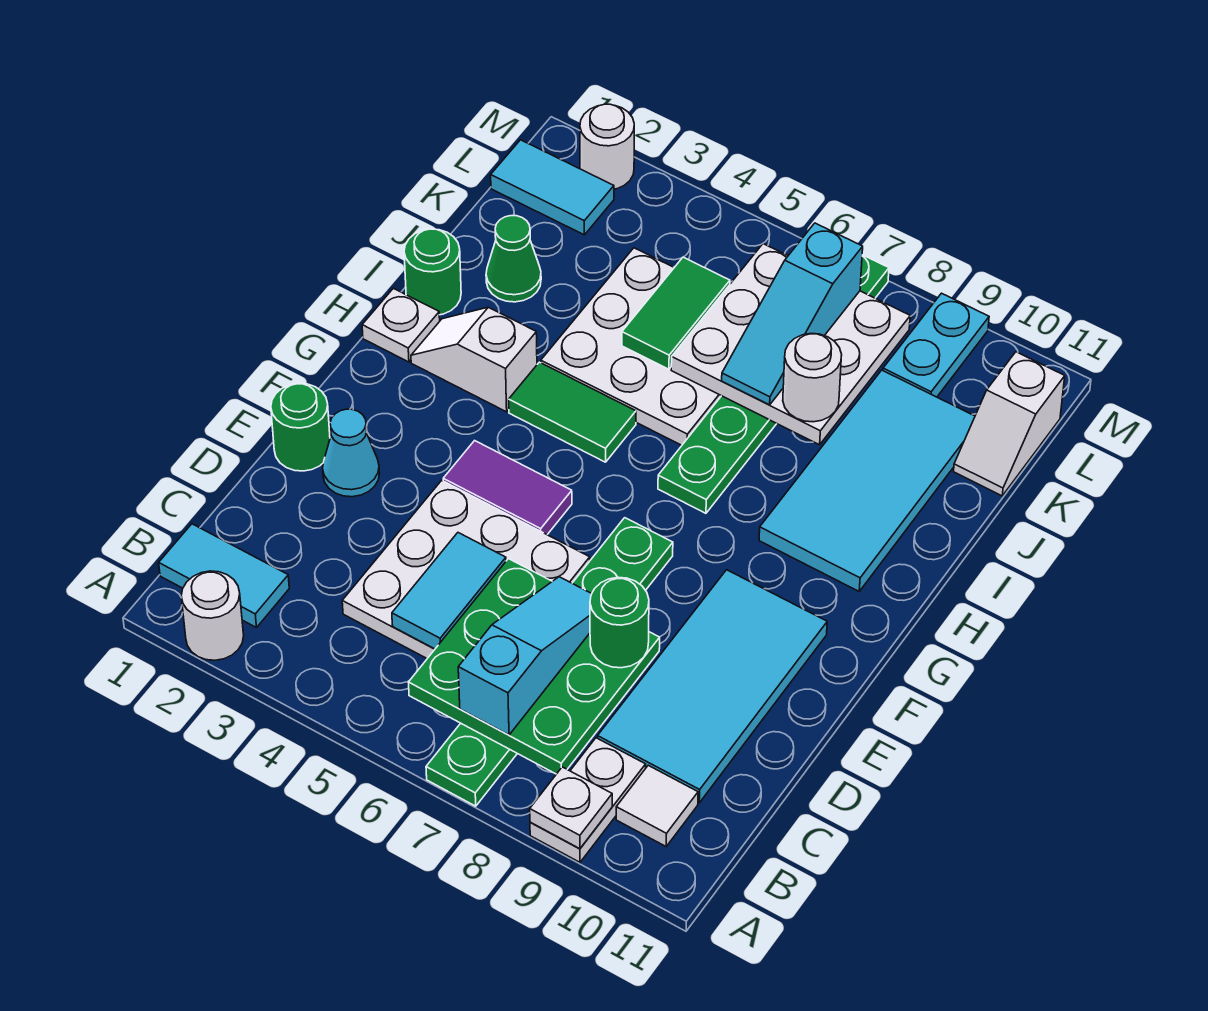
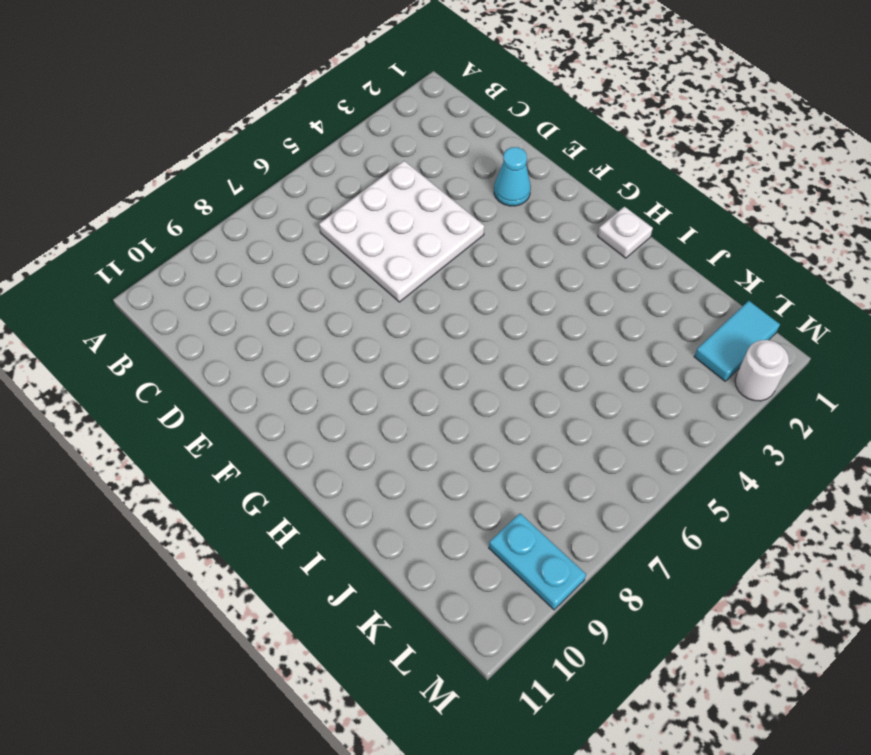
none -> white round brick A2 level 1
none -> green plate A7:F7 level 1
none -> white plate A9:B9 level 1
none -> cyan tile B1:B2 level 1

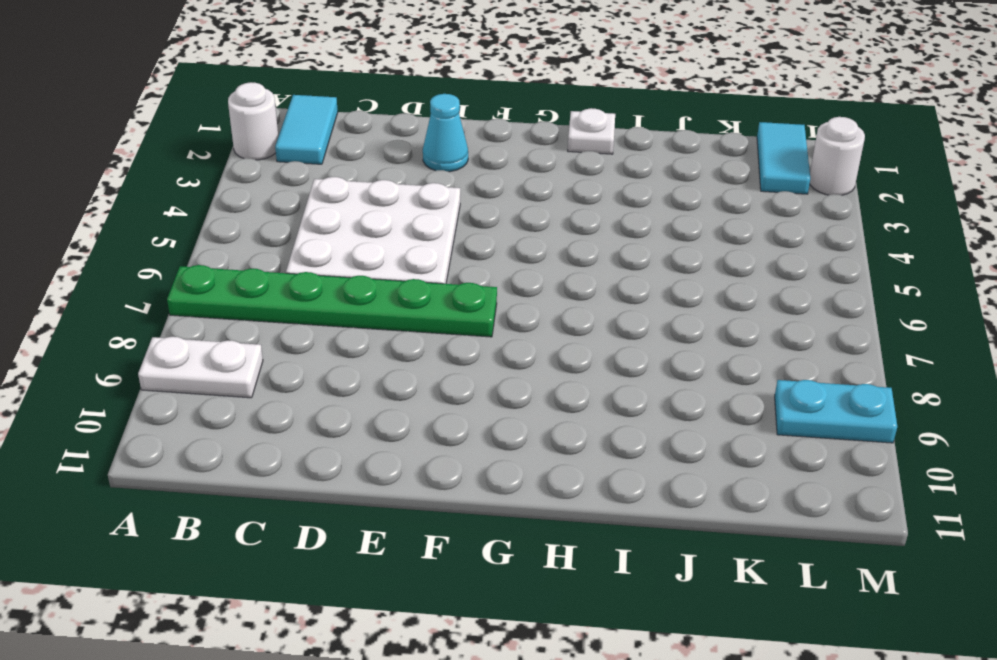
none -> white tile B10 level 1
none -> cyan tile C9:F10 level 1
none -> green round brick E1 level 1
none -> purple tile F4:F5 level 1

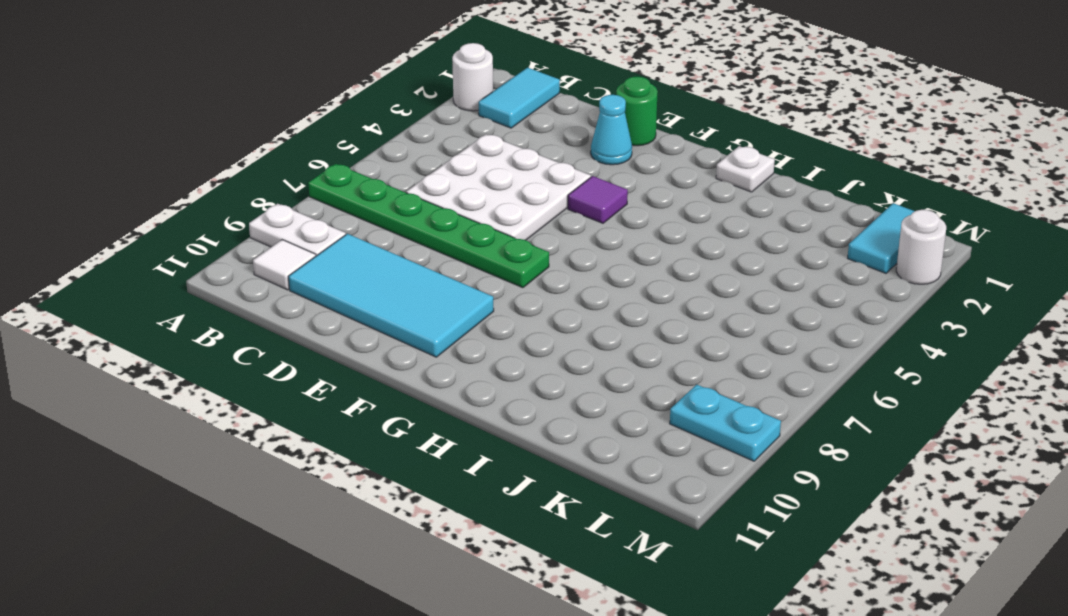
purple tile F4 level 1 -> purple tile F4:F5 level 1
none -> white slope H2:H3 level 1 top 3
none -> green tile H4:H5 level 1
none -> green plate H7:M7 level 1
none -> cyan tile H9:K10 level 1

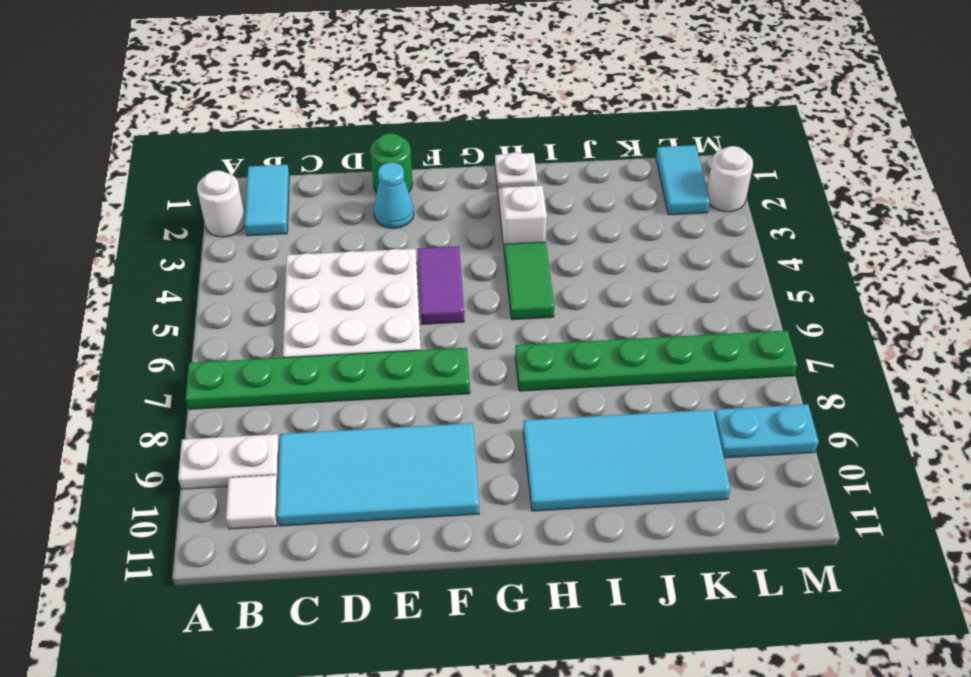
none -> green round brick I1 level 1
none -> white plate I4:K6 level 1
none -> green cone J2 level 1
none -> white slope K11:L11 level 1 top L

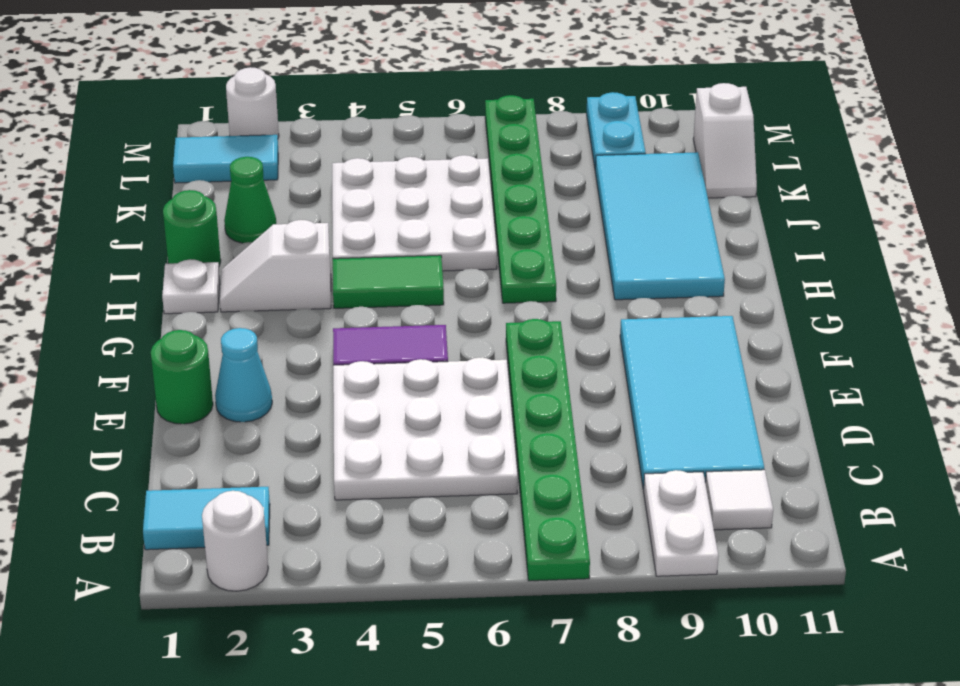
none -> white plate A9 level 2
none -> green plate B6:D8 level 2
none -> cyan tile C5:D5 level 2
none -> green tile J5:K5 level 2

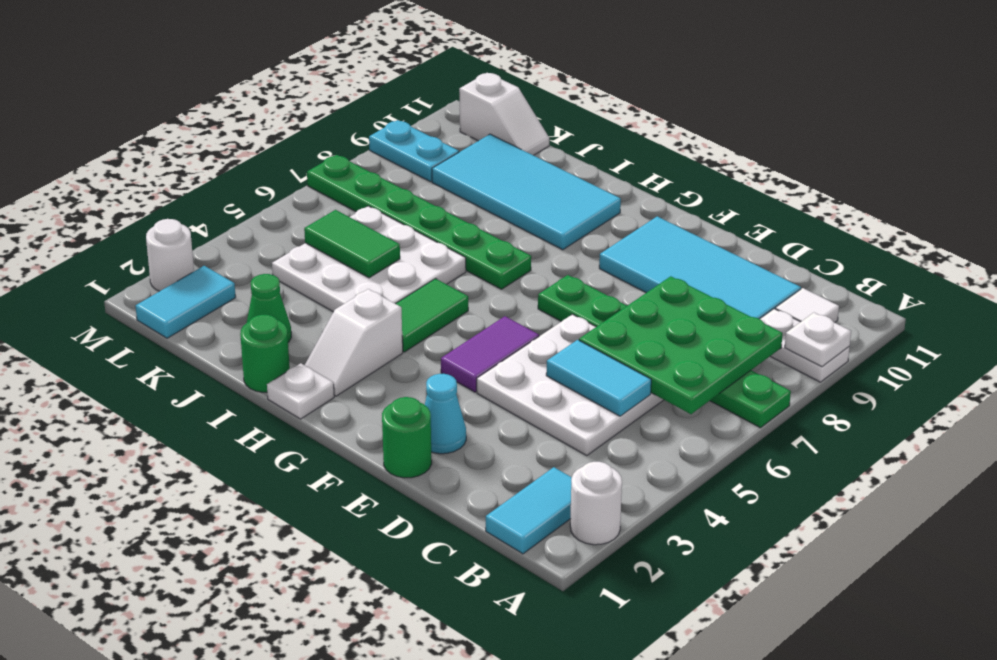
none -> white plate J6:L8 level 2
none -> cyan slope B7:D7 level 3 top B
none -> green round brick D8 level 3
none -> cyan slope J7:L7 level 3 top L

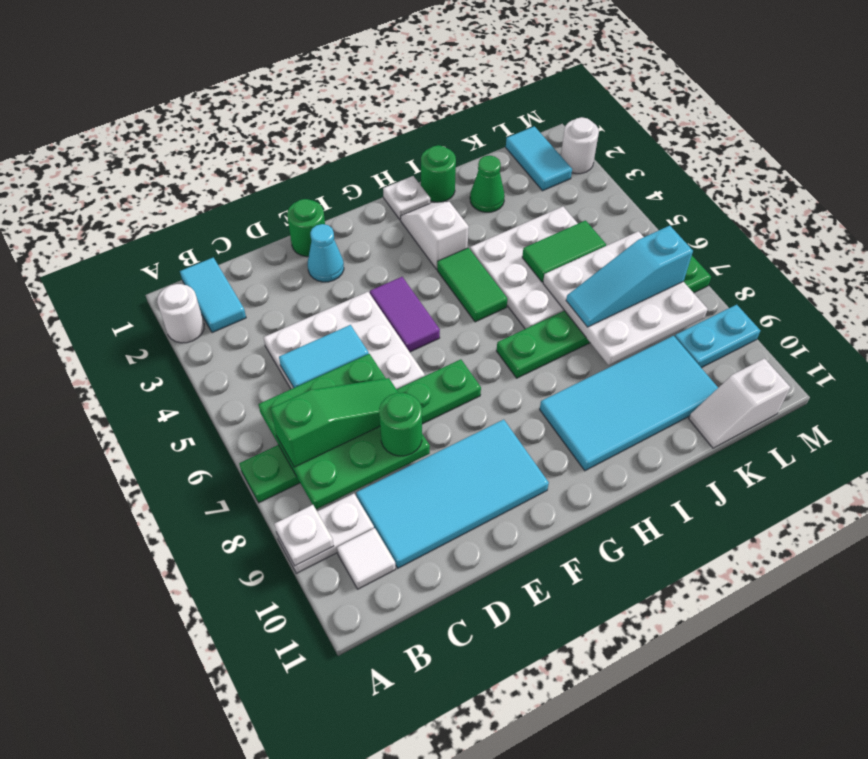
green slope B7:D7 level 3 top B -> cyan slope B7:D7 level 3 top B
none -> white round brick J8 level 3

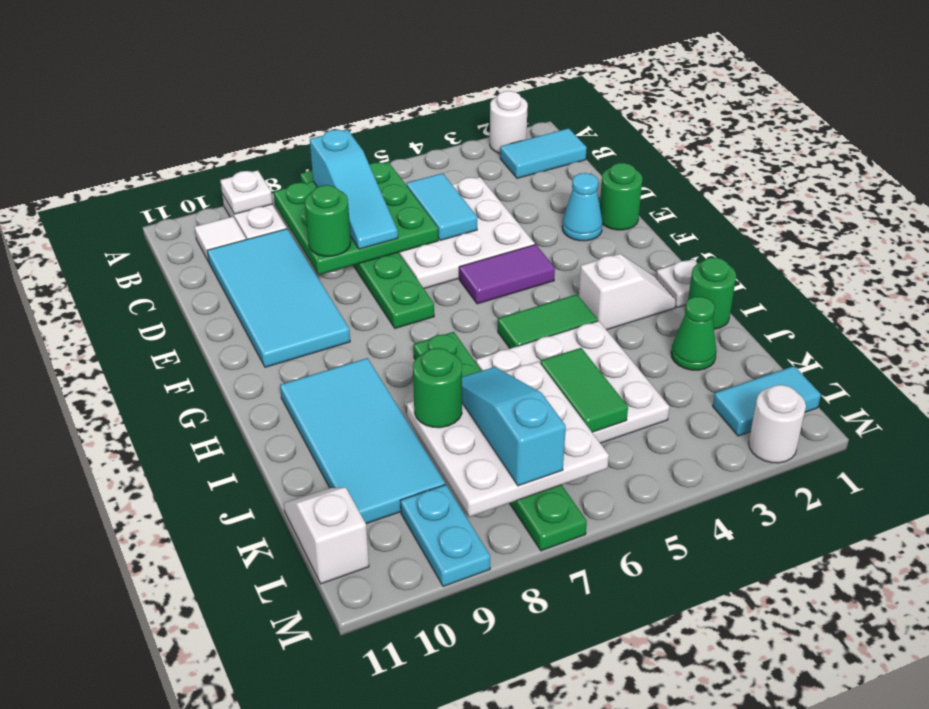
green round brick J8 level 3 -> white round brick J8 level 3

